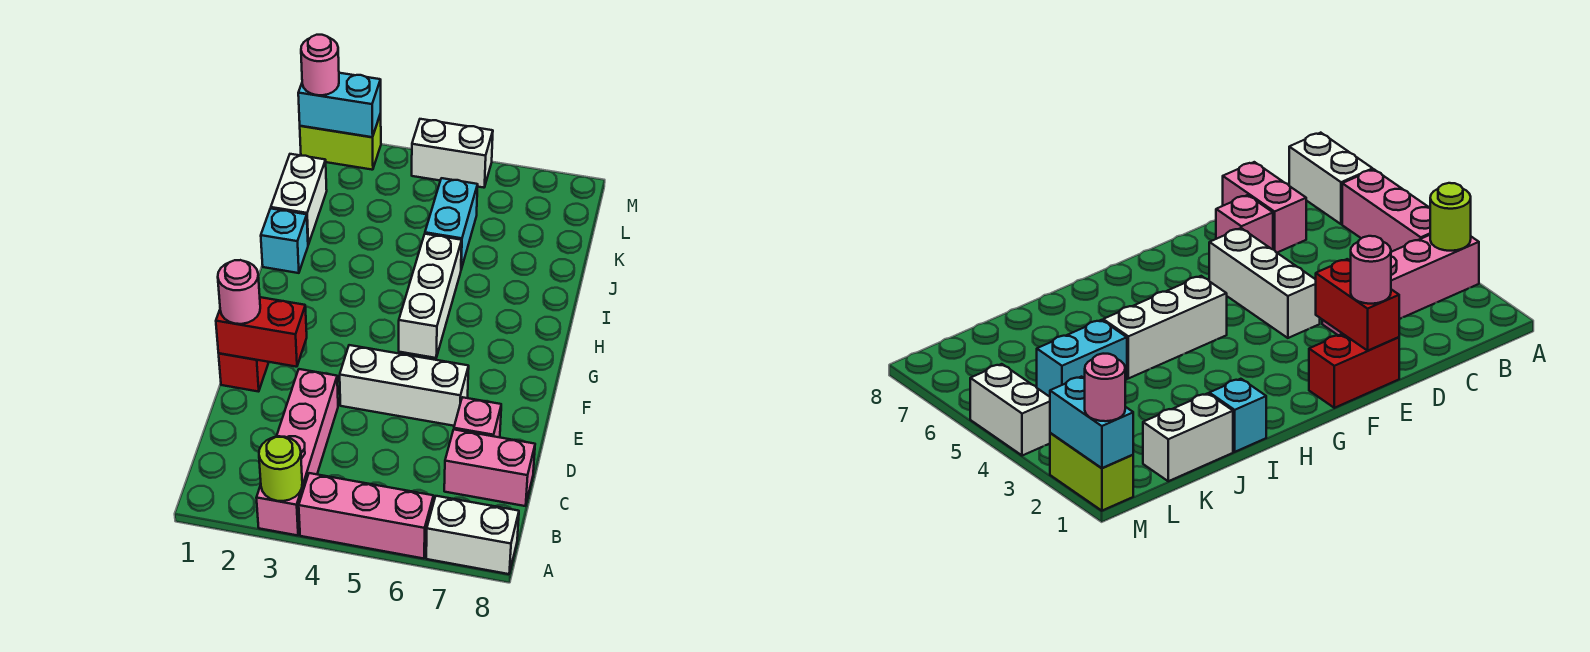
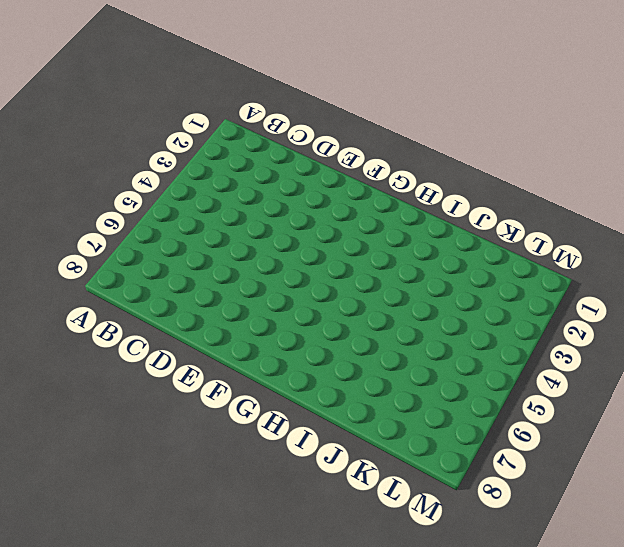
none -> pink brick A3:D3 level 1
none -> pink brick A4:A6 level 1
none -> white brick A7:A8 level 1

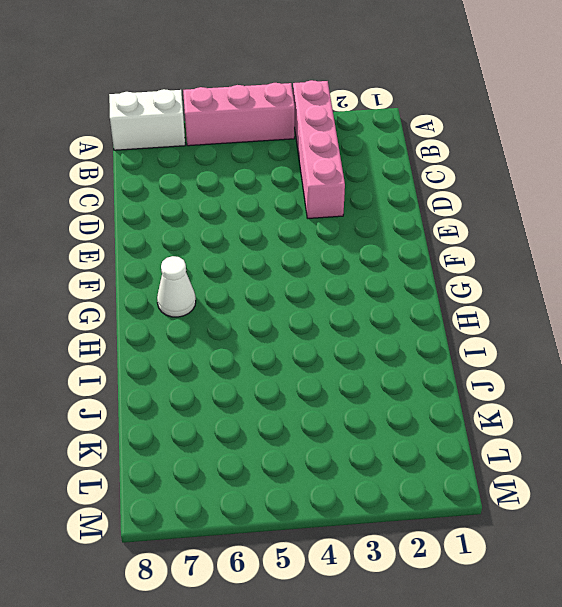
white cone G7 level 1 -> none
none -> pink brick C7:C8 level 1
none -> pink brick D7 level 1
none -> red brick E1:F1 level 1

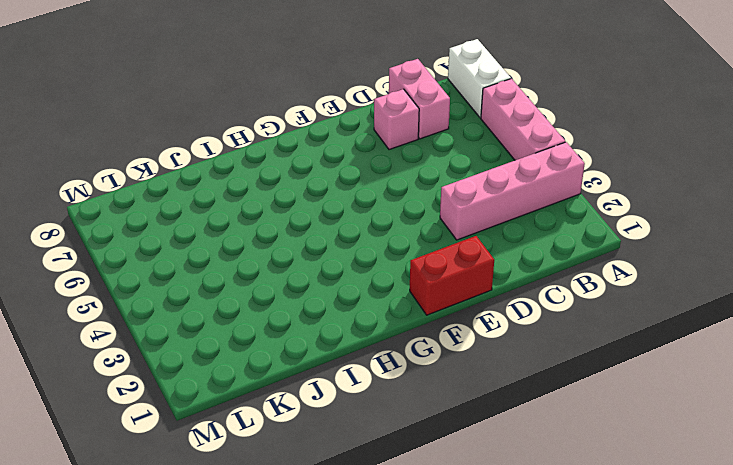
none -> white brick E4:E6 level 1
none -> white brick G5:I5 level 1
none -> cyan brick I1 level 1

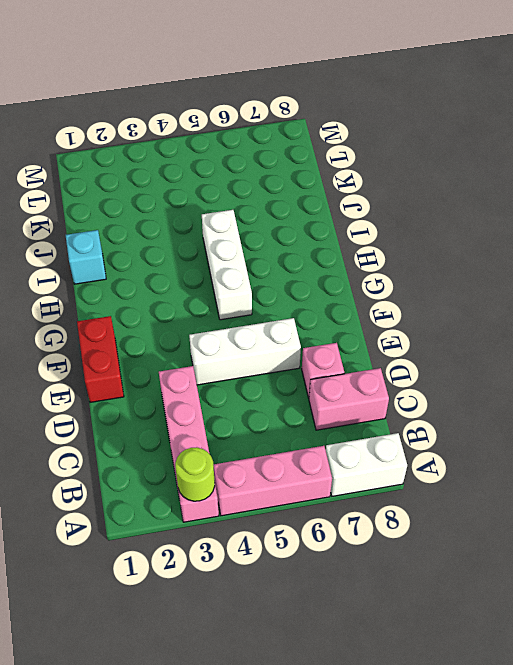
none -> white brick J1:K1 level 1
none -> cyan brick J5:K5 level 1
none -> lime brick M1:M2 level 1

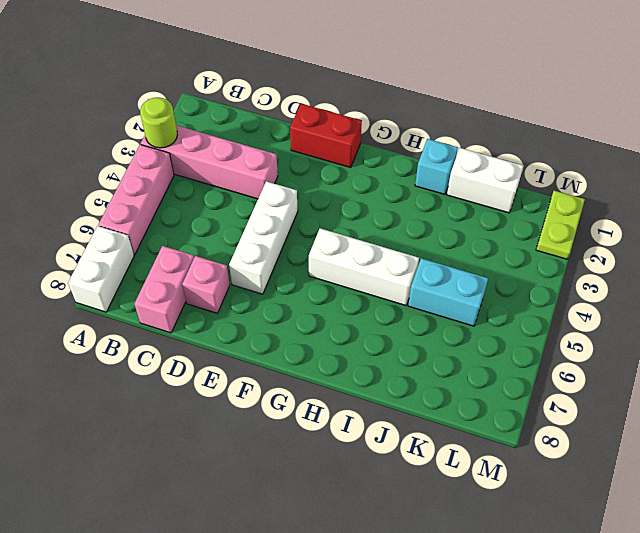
lime plate M1:M2 level 1 -> lime brick M1:M2 level 1
none -> white brick M4:M5 level 1
none -> red brick E1:E2 level 2
none -> cyan brick M1:M2 level 2

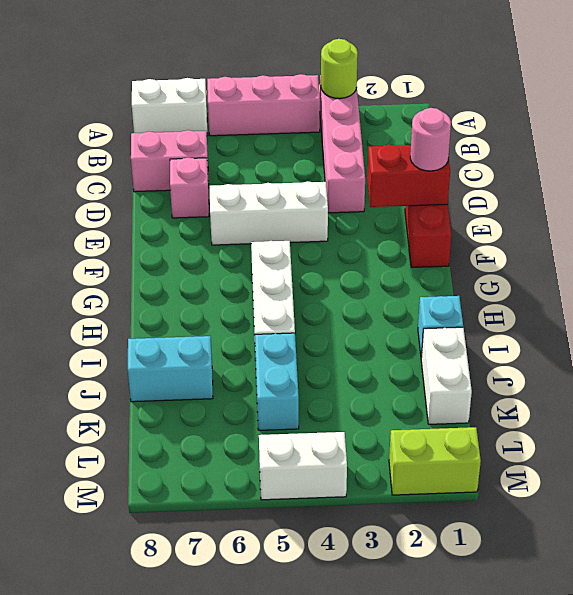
cyan brick J7:J8 level 1 -> cyan brick M1:M2 level 2
none -> pink round brick M1 level 3

